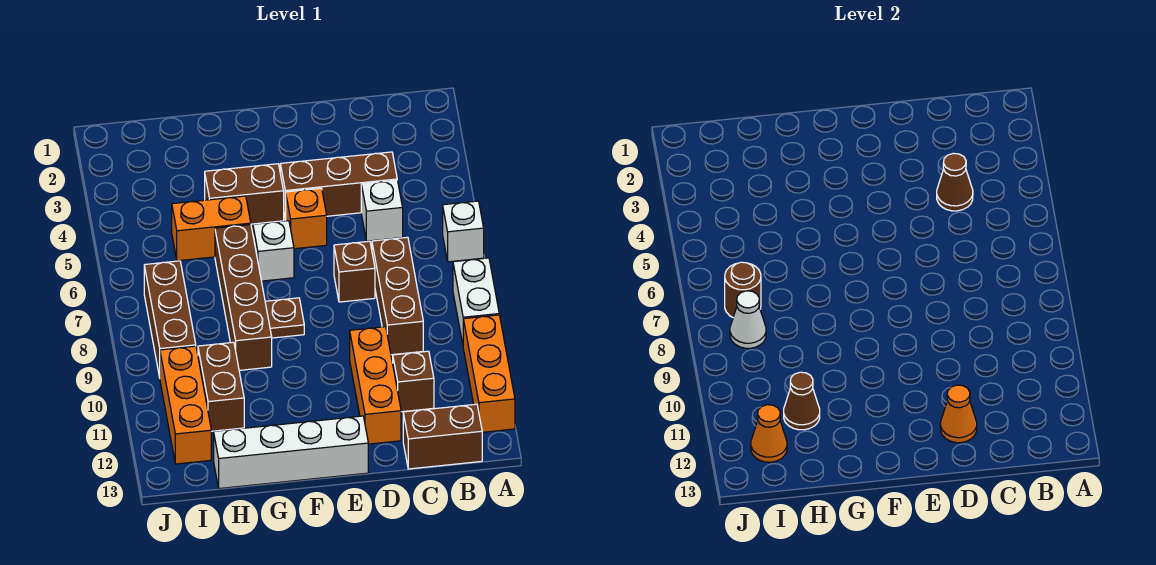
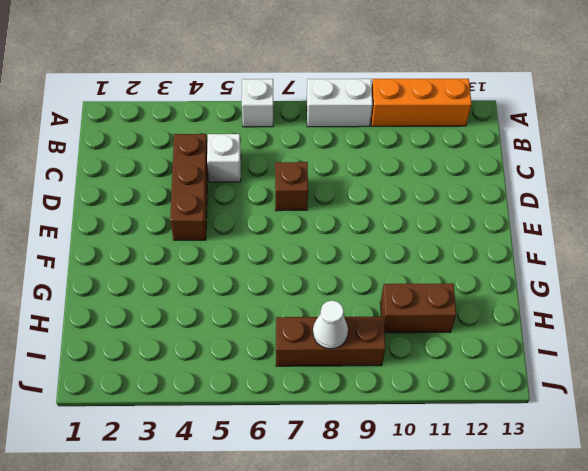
none -> brown brick B13:C13 level 1
none -> brown brick C7:C9 level 1
none -> brown brick C11 level 1

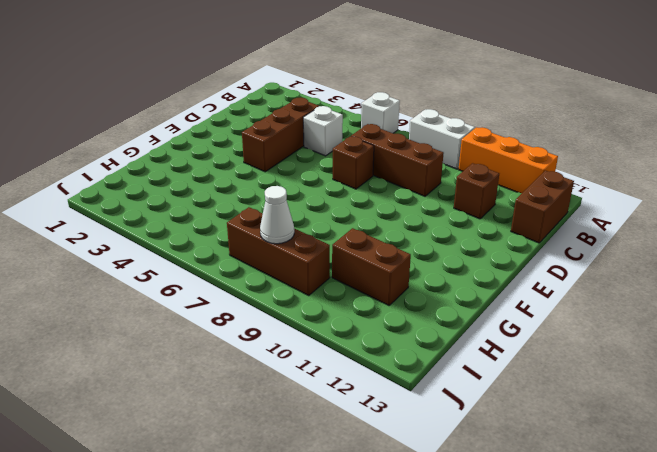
none -> orange brick D10:D12 level 1
none -> orange brick E5 level 1
none -> white brick E13:H13 level 1

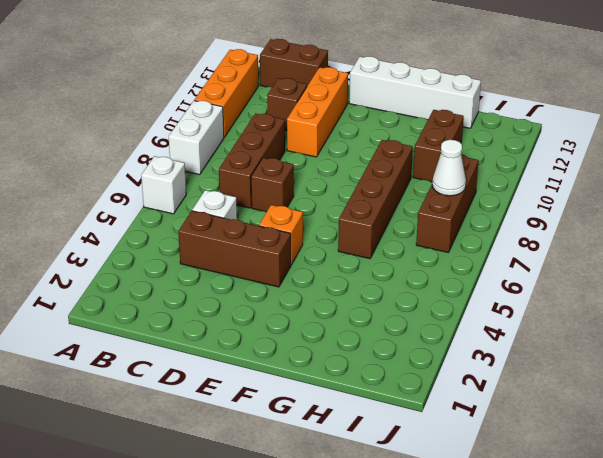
none -> brown brick F4:G4 level 1
none -> white brick F6 level 1
none -> brown plate F8 level 1

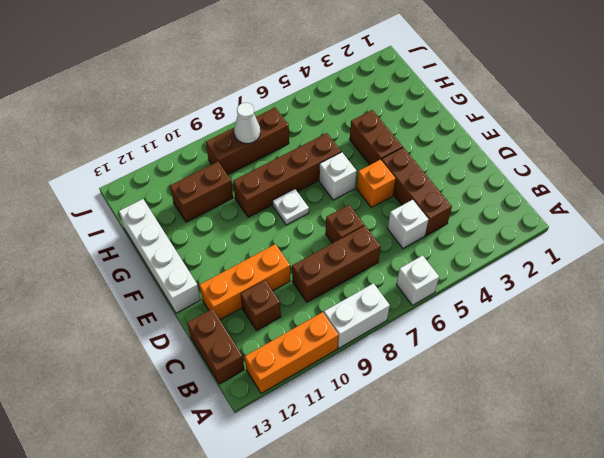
white plate F8 level 1 -> brown plate F8 level 1
none -> orange brick G5:H5 level 1
none -> orange brick I10:I12 level 1
none -> brown cone C4 level 2

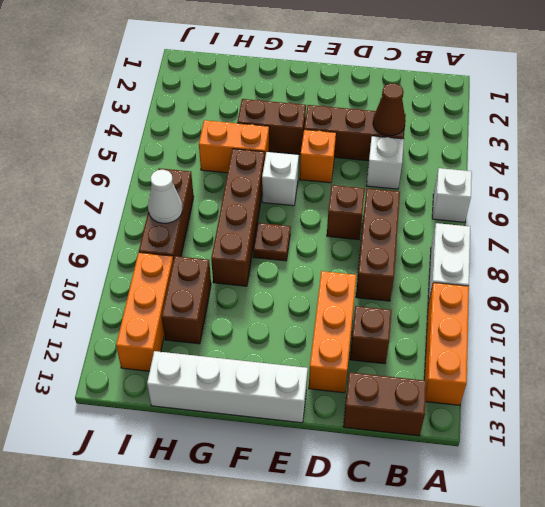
none -> orange cone D12 level 2
none -> brown cone H11 level 2
none -> brown round brick I7 level 2

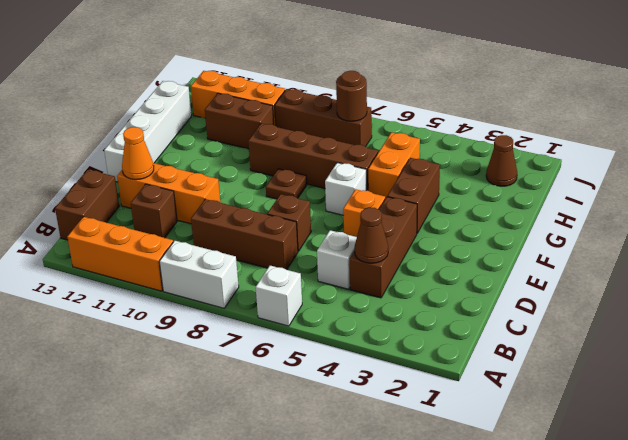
brown cone I2 level 1 -> brown cone H11 level 2
none -> white cone I8 level 2
none -> orange cone I12 level 2

